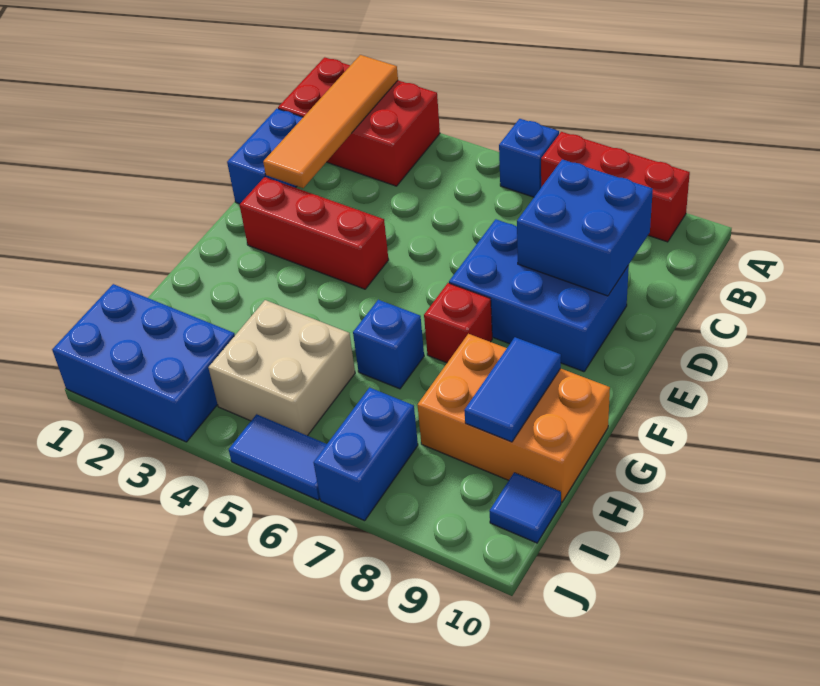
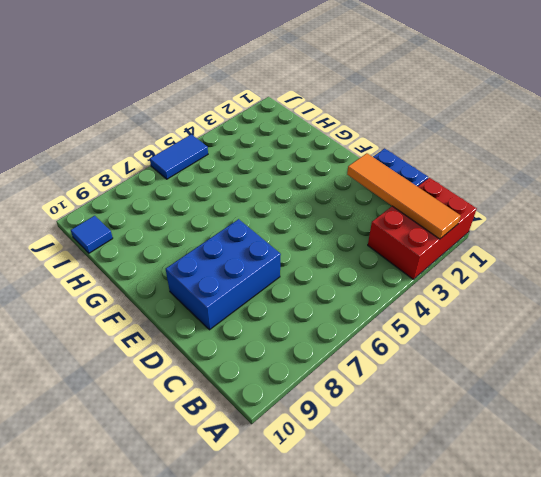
none -> blue brick A6 level 1
none -> red brick A7:A9 level 1
none -> red brick E2:E4 level 1

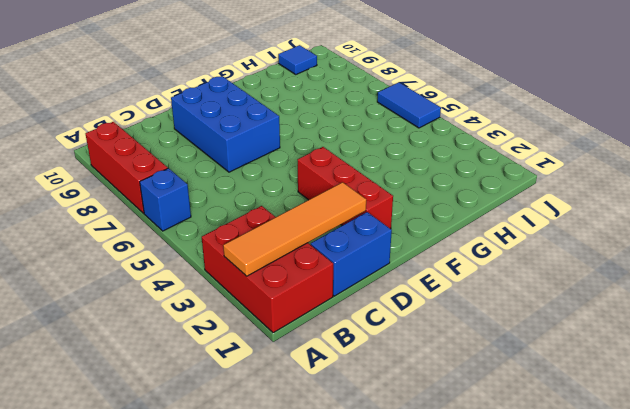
none -> red brick F7 level 1
none -> blue brick G6 level 1
none -> orange brick G8:H10 level 1

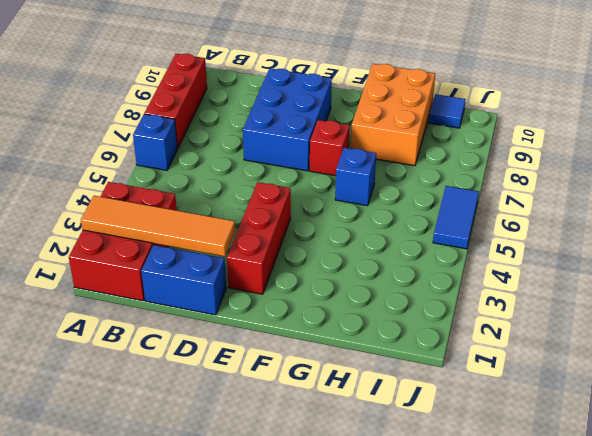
none -> tan brick H4:I5 level 1
none -> blue brick I1:J3 level 1
none -> blue brick I7:J7 level 1

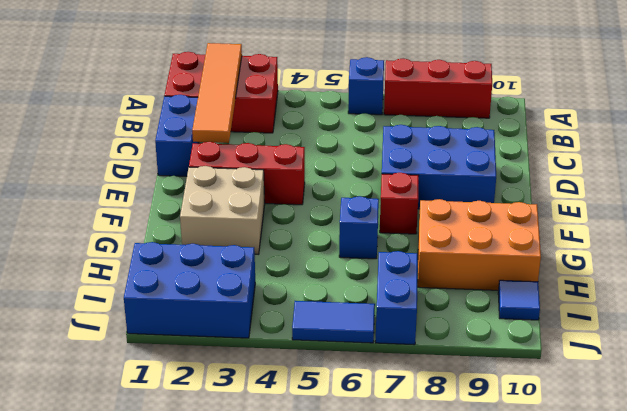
tan brick F2:G3 level 1 -> tan brick H4:I5 level 1
none -> blue brick C8:D9 level 2
none -> blue tile G9:H9 level 2

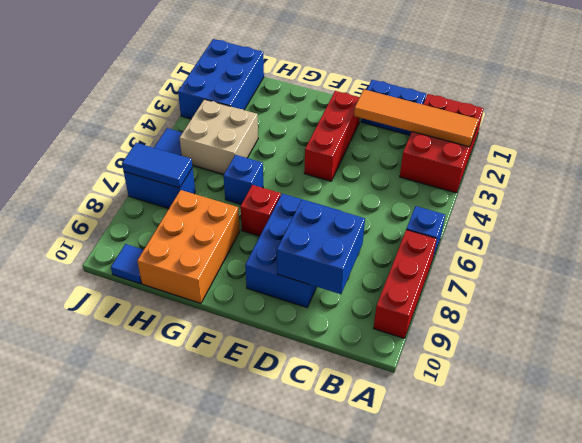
blue tile I7:J7 level 2 -> blue tile G9:H9 level 2

